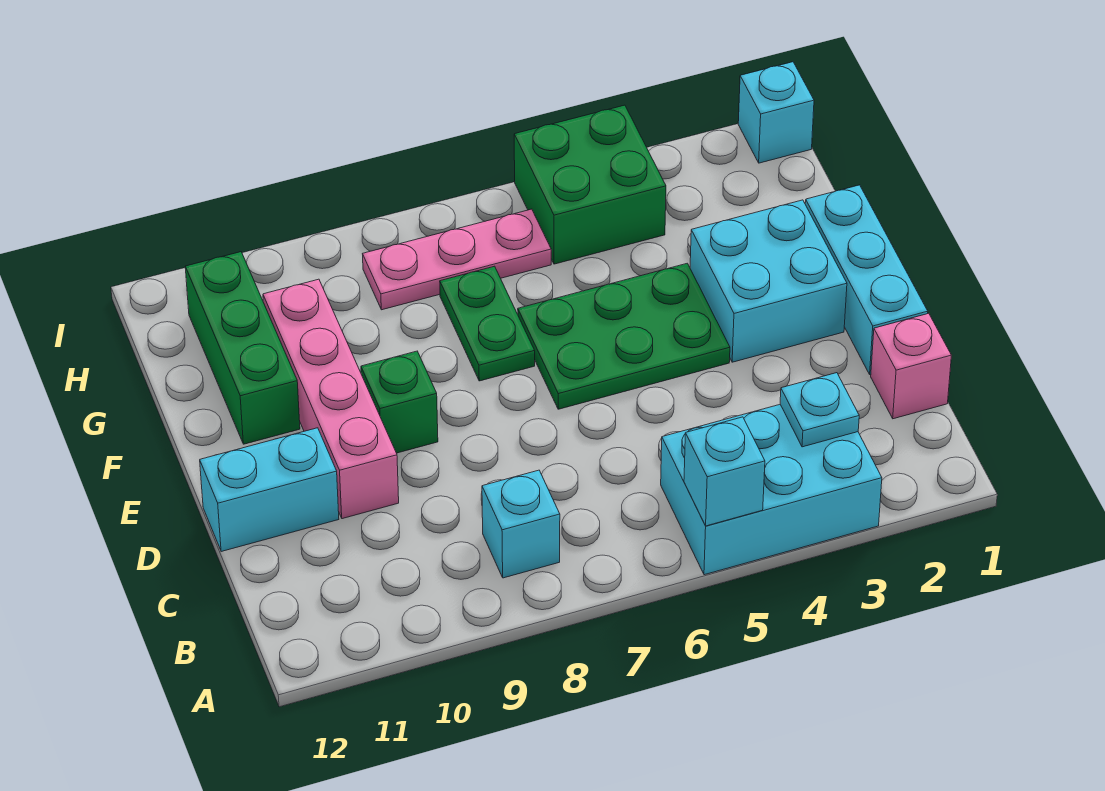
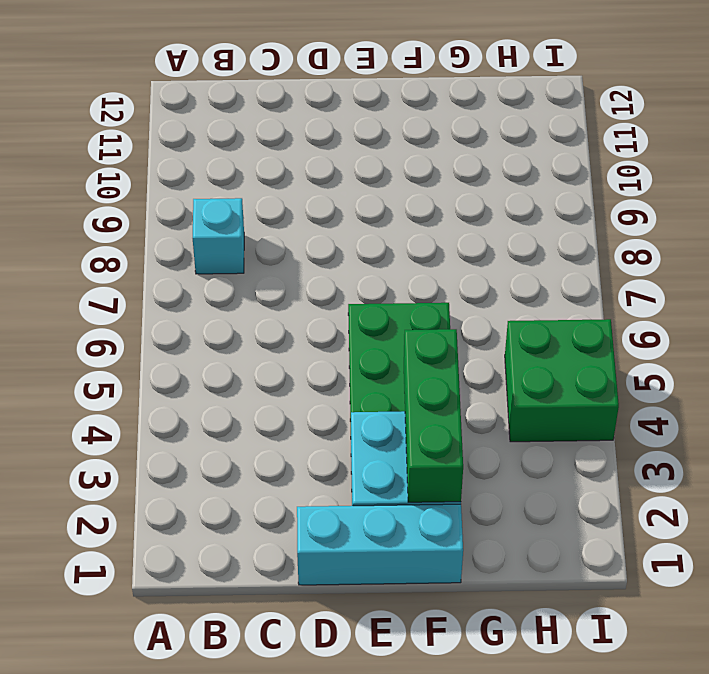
green brick F2:F4 level 2 -> green brick F11:H11 level 1
none -> cyan brick A3:B5 level 1
none -> pink brick C1 level 1
none -> pink brick D10:G10 level 1

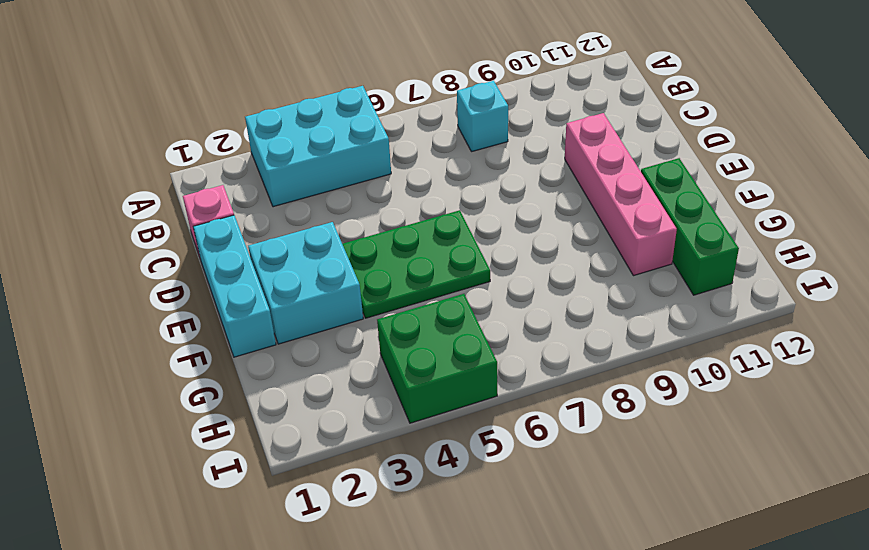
none -> cyan brick D11:D12 level 1
none -> green brick E9 level 1
none -> green plate F7:G7 level 1

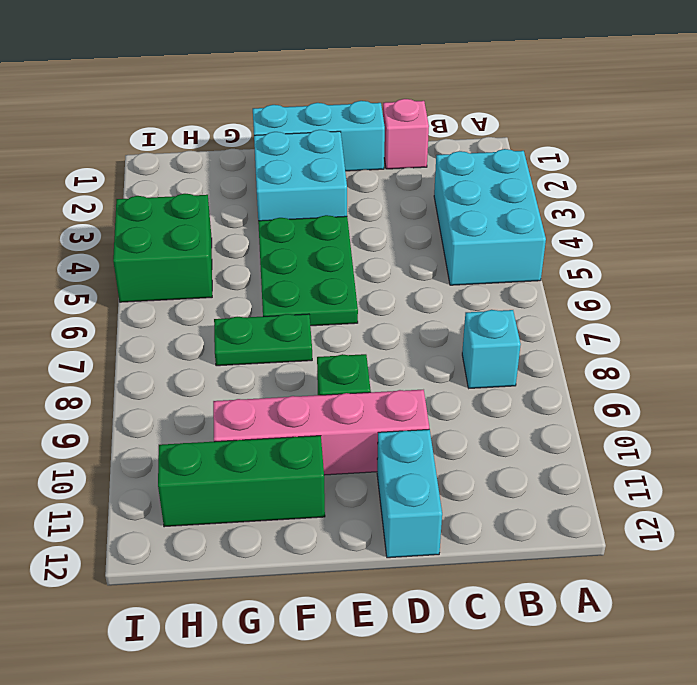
none -> pink plate H6:H8 level 1
none -> cyan brick I1 level 1
none -> cyan brick A5 level 2

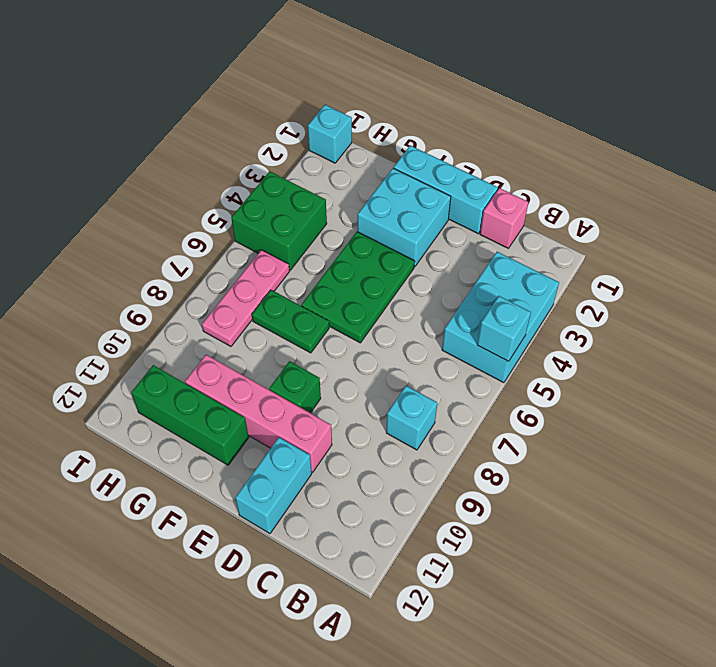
none -> cyan plate B3 level 2

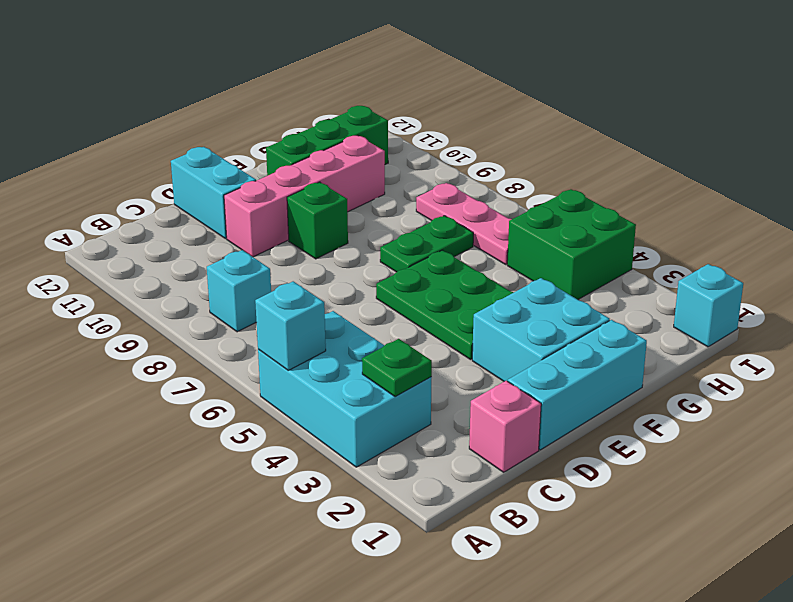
green plate B3 level 2 -> cyan plate B3 level 2

